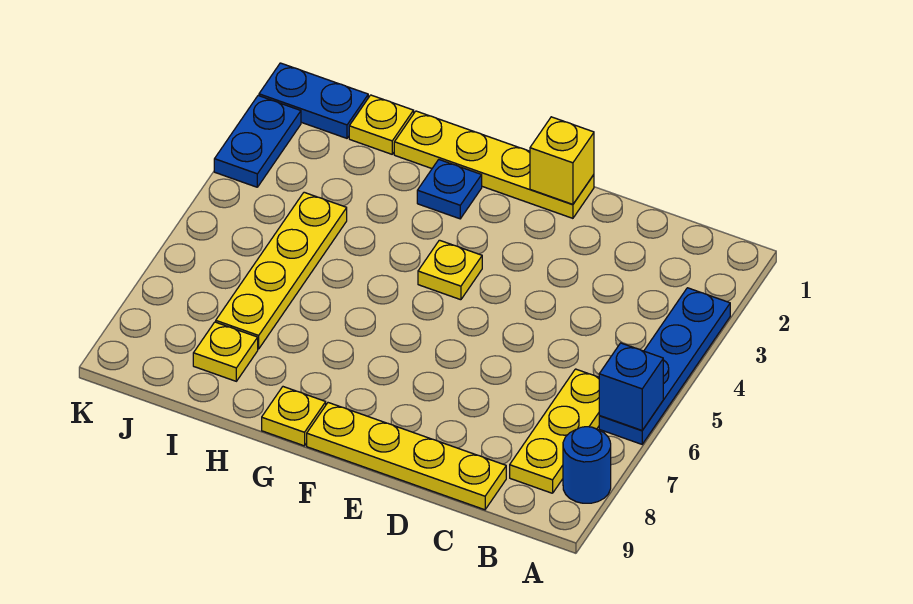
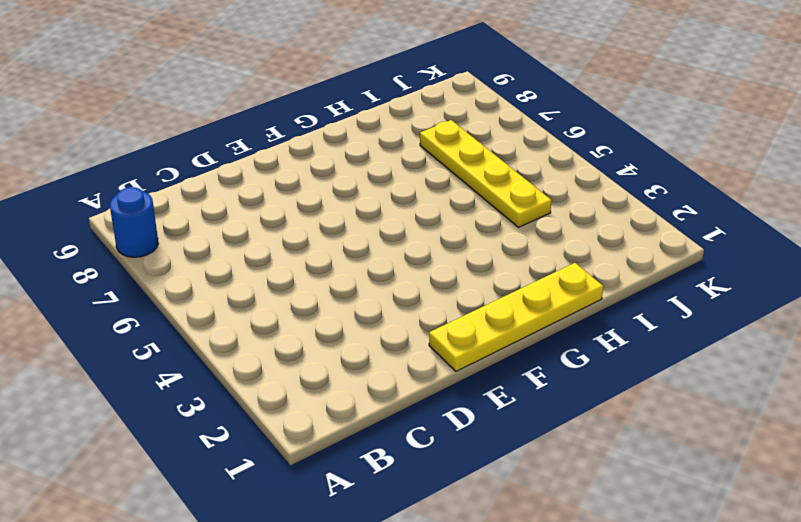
none -> blue plate A3:A6 level 1
none -> yellow plate B6:B8 level 1
none -> yellow plate C9:F9 level 1

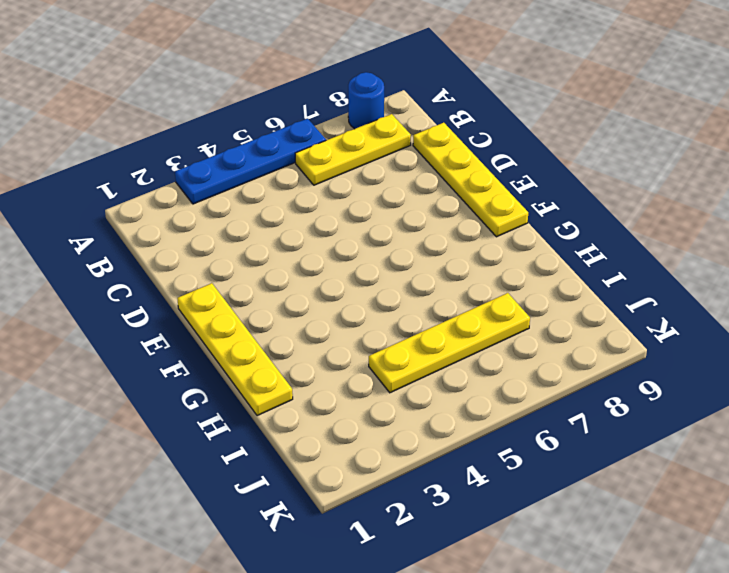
none -> yellow plate F4 level 1
none -> blue plate G2 level 1
none -> yellow plate G9 level 1

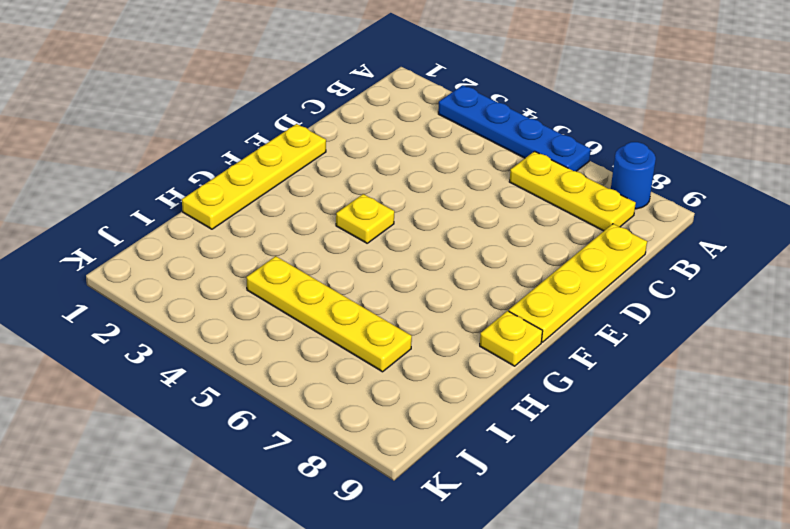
none -> blue plate G2 level 1
none -> yellow plate I1 level 1
none -> yellow plate I8 level 1

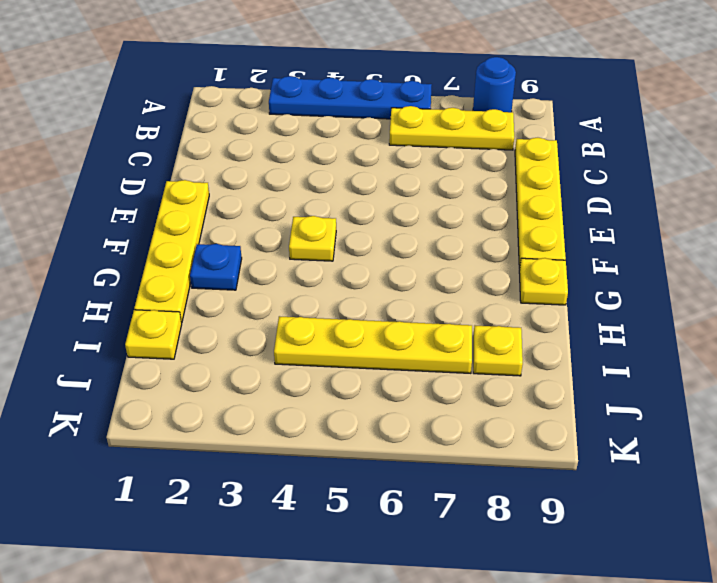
none -> blue plate J1:K1 level 1
none -> blue plate K2:K3 level 1
none -> blue brick A6 level 2

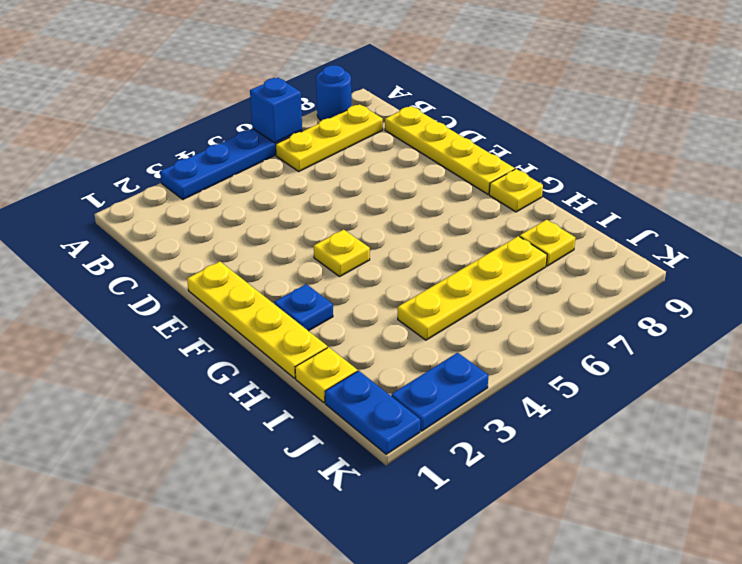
none -> yellow brick E1 level 2

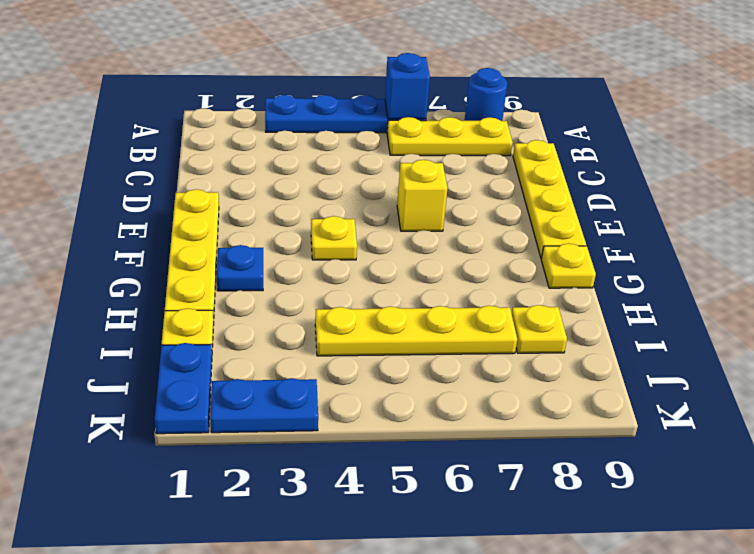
yellow brick E6 level 1 -> yellow brick E1 level 2

